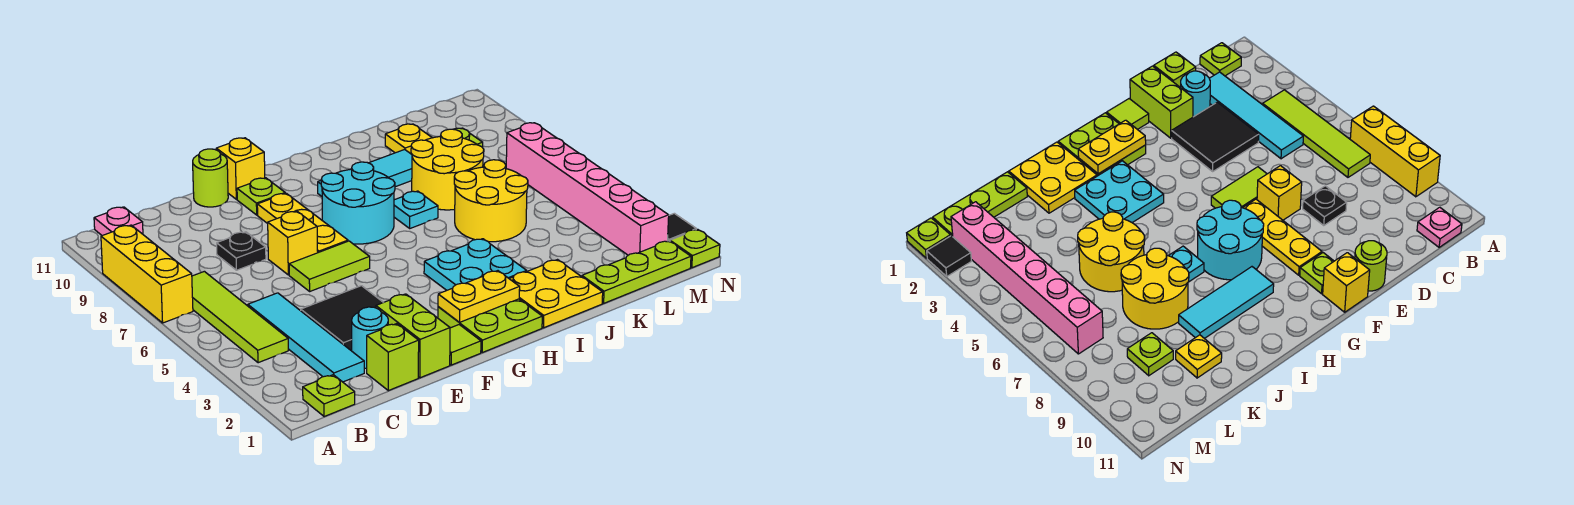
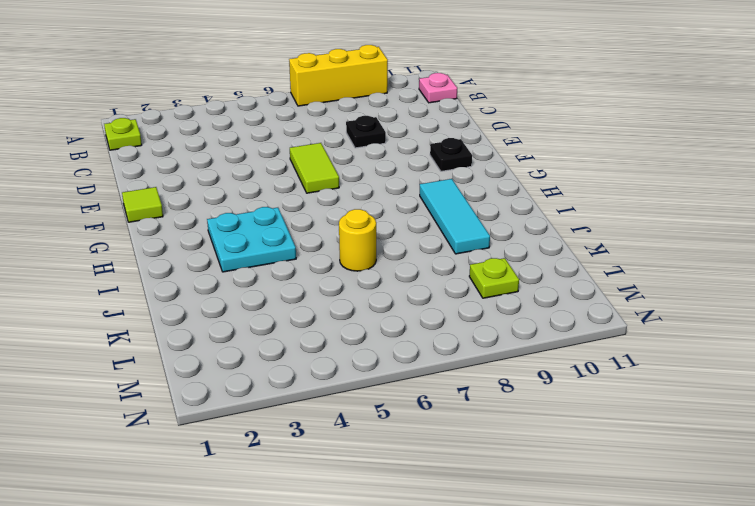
black plate F10 level 1 -> lime plate F10 level 1
yellow round brick J6 level 1 -> yellow round brick J5:K6 level 1
none -> lime tile B4:B7 level 1
none -> cyan tile C2:C5 level 1
none -> lime brick D1 level 1
none -> cyan round brick D2 level 1

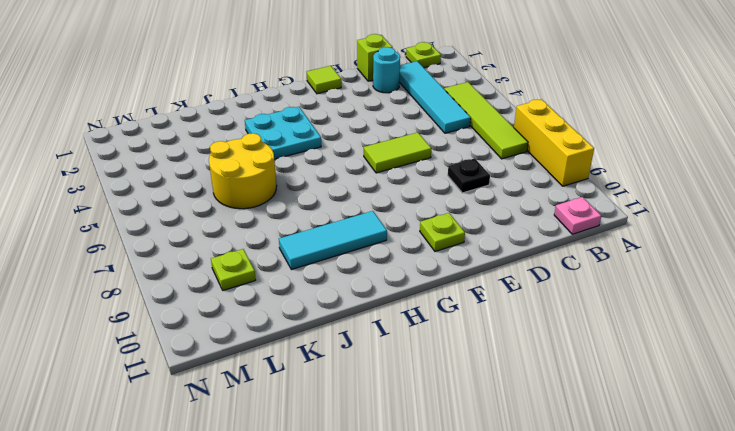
none -> black tile D3:E4 level 1
none -> lime brick E1:E2 level 1
none -> yellow brick E7 level 1
none -> lime round brick E11 level 1

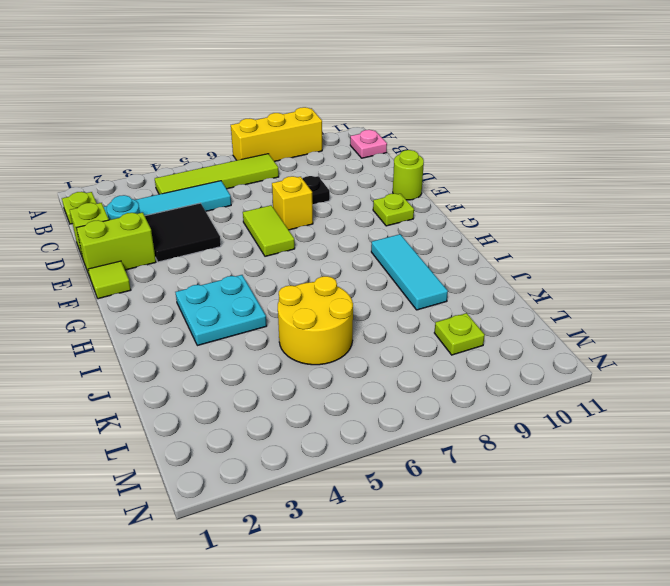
none -> yellow plate F7:F9 level 1
none -> yellow brick F11 level 1
none -> lime plate G1:H2 level 1
none -> cyan round brick G7:H8 level 1

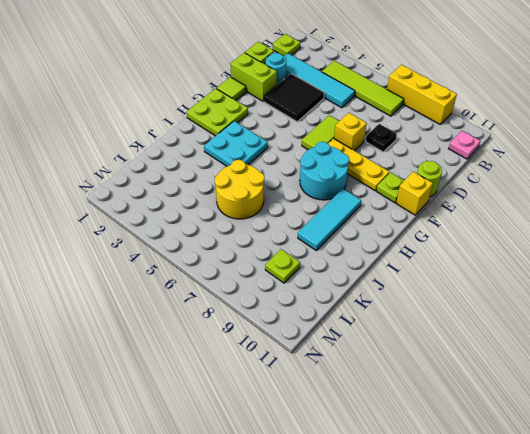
none -> yellow plate I1:J2 level 1
none -> cyan plate I7 level 1
none -> yellow round brick J7:K8 level 1
none -> lime plate K1:M1 level 1

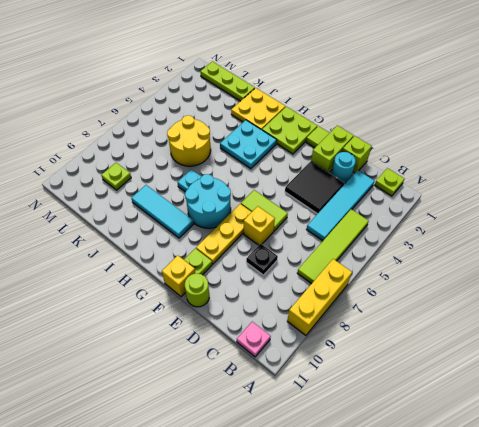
none -> yellow round brick J7:K8 level 1
none -> yellow plate K10 level 1
none -> pink brick M2:M7 level 1
none -> lime plate N1 level 1

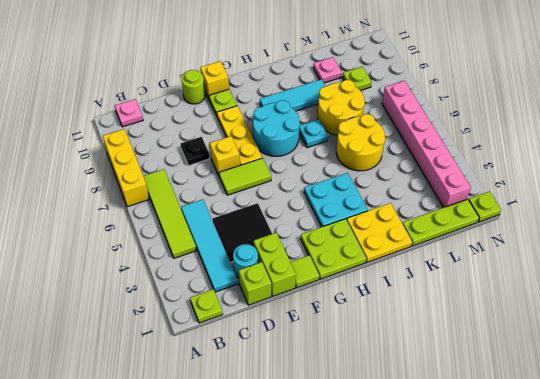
pink plate K10 level 1 -> yellow plate K10 level 1
none -> black tile N2 level 1
none -> yellow plate G2:H2 level 2

